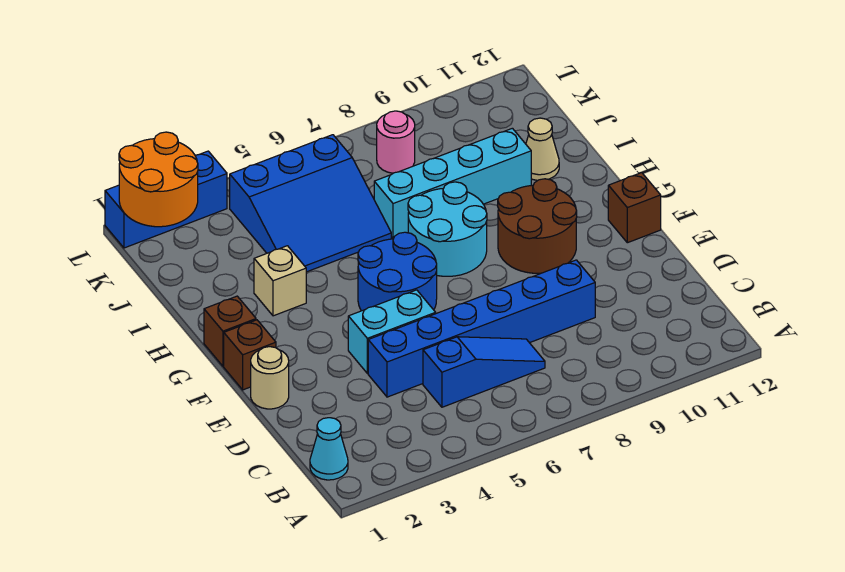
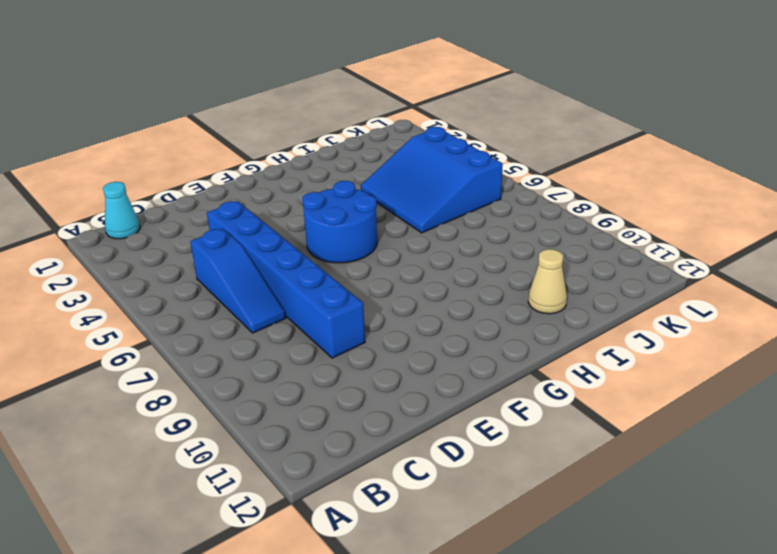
none -> tan round brick E1 level 1
none -> cyan brick E4:E5 level 1
none -> brown brick F1 level 1

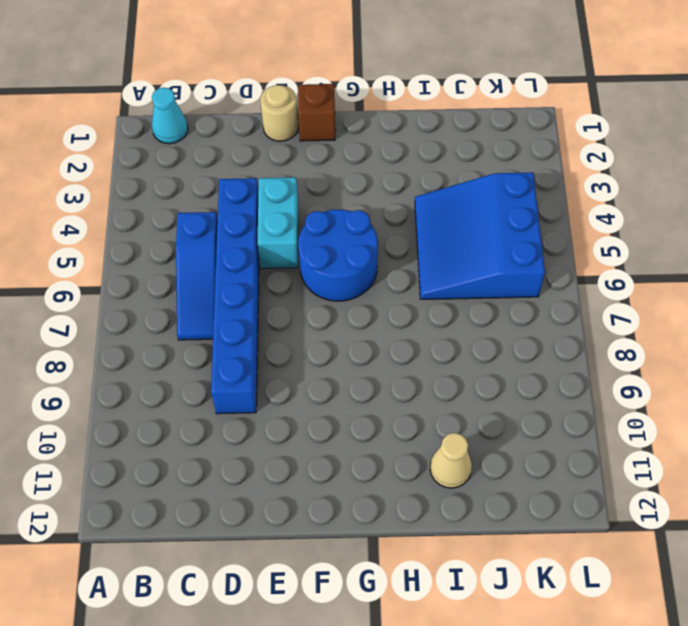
none -> brown round brick F9:G10 level 1
none -> brown brick F12 level 1
none -> brown brick G1 level 1

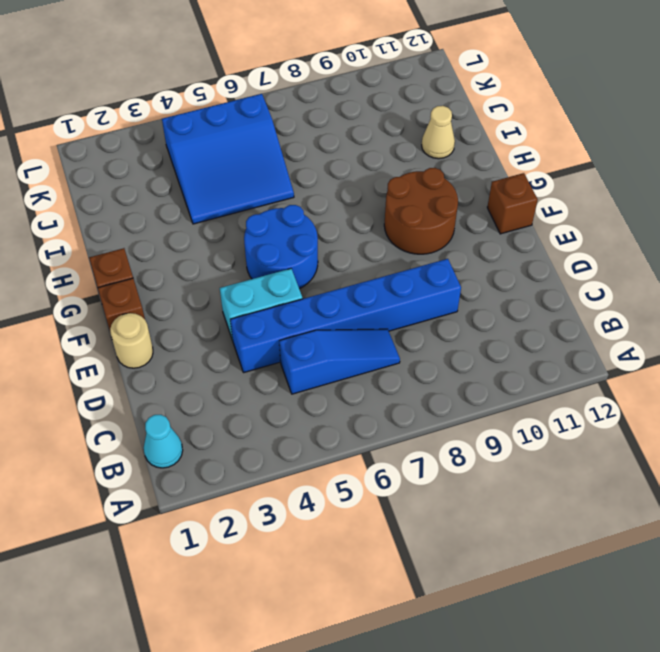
none -> cyan round brick G7:H8 level 1
none -> tan brick H3 level 1
none -> cyan brick I7:I10 level 1

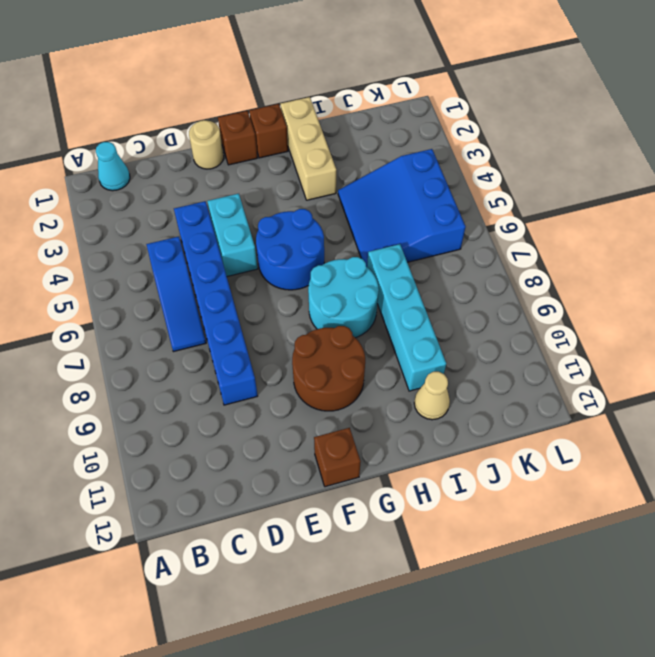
tan brick H1:H3 level 1 -> tan brick H3 level 1
none -> pink round brick K8 level 1
none -> blue brick L1:L3 level 1
none -> orange round brick K1:L2 level 2

